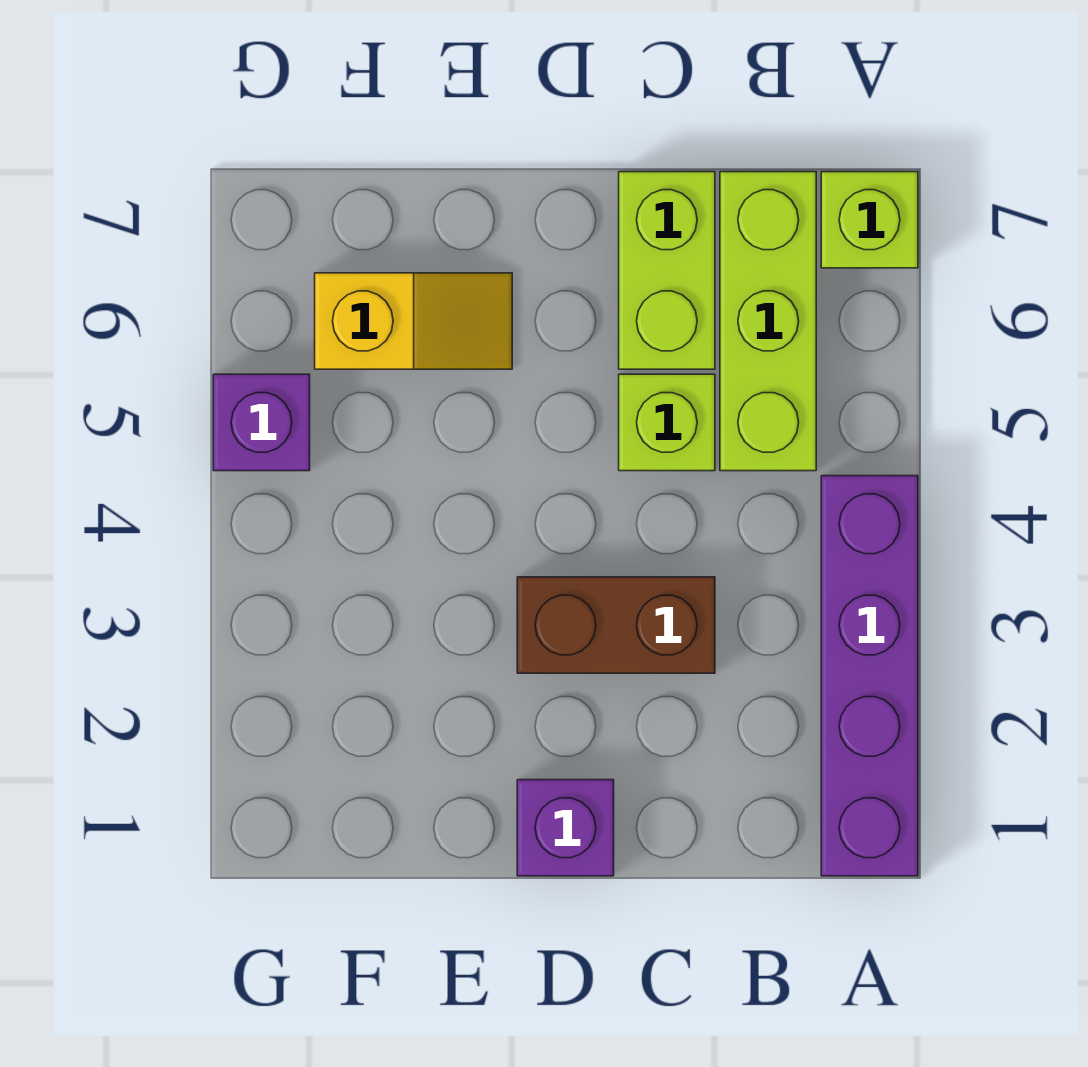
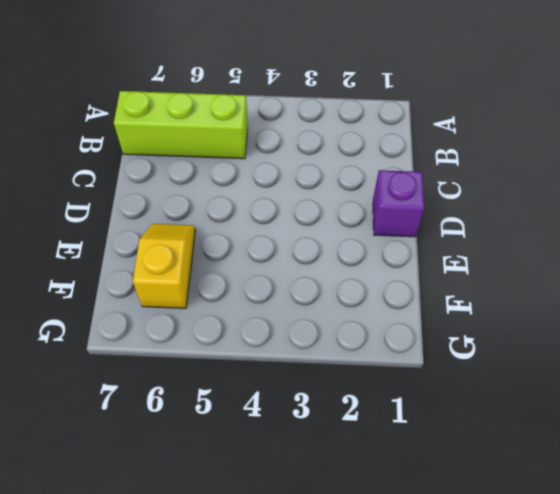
none -> purple brick A1:A4 level 1
none -> lime brick A7 level 1

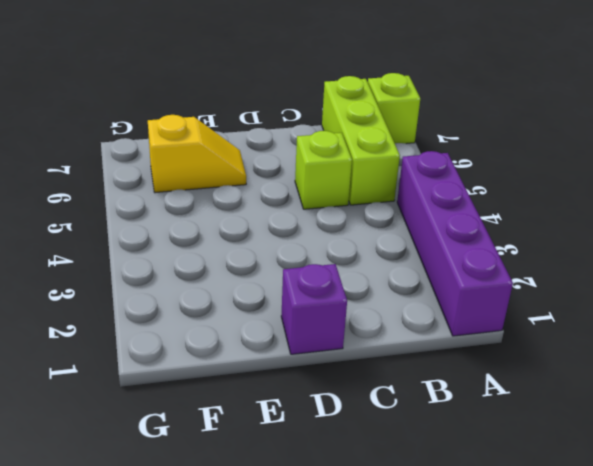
none -> brown brick C3:D3 level 1
none -> lime brick C6:C7 level 1

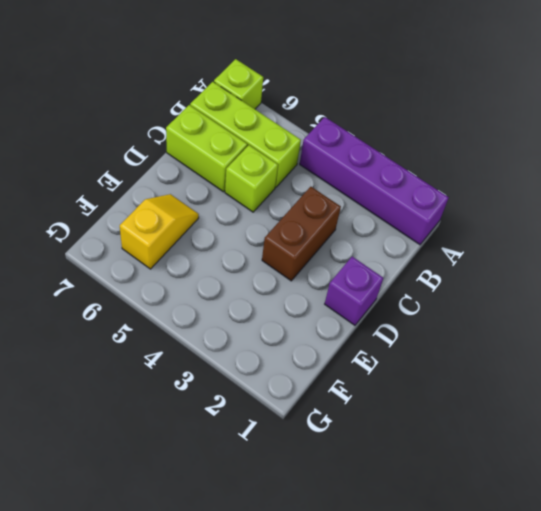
none -> purple brick G5 level 1

